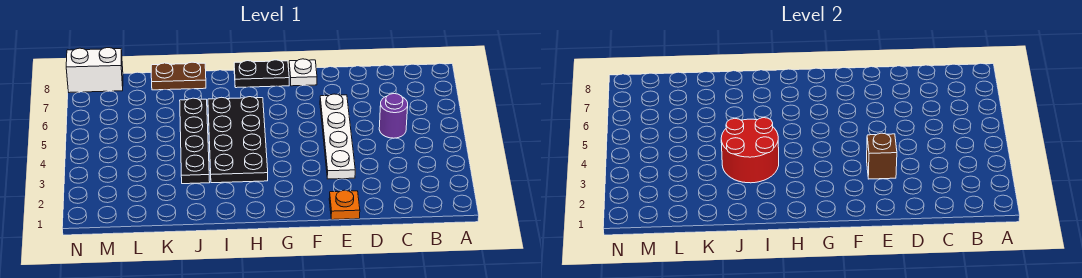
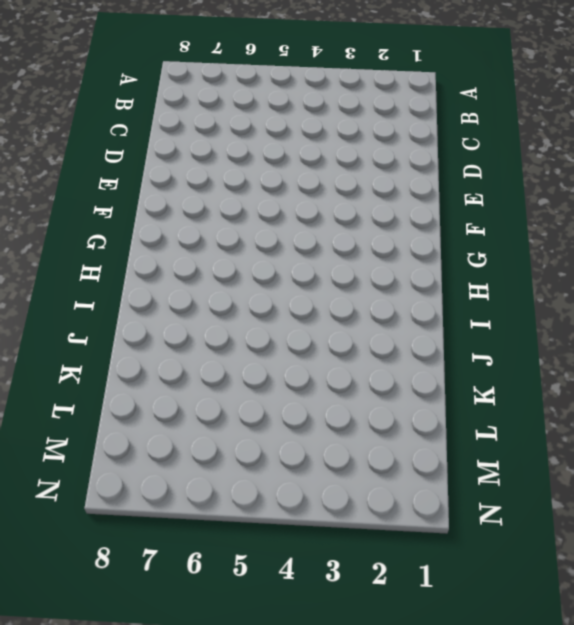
none -> purple round brick C5 level 1
none -> orange plate E1 level 1

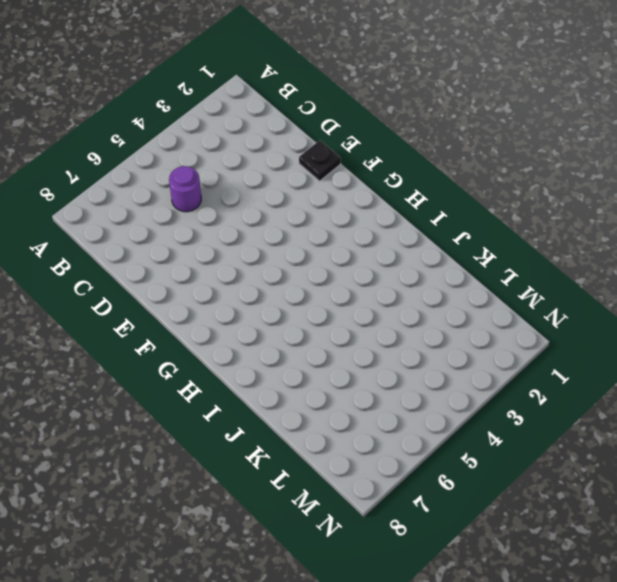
black plate E1 level 1 -> orange plate E1 level 1
none -> white plate E3:E6 level 1
none -> white plate F8 level 1

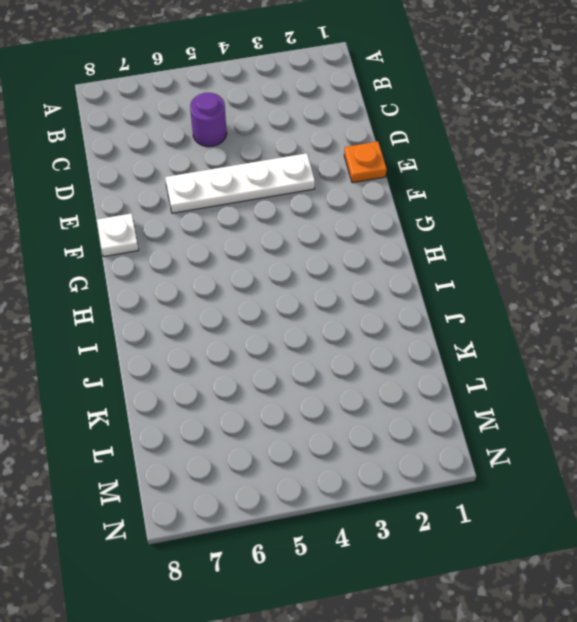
none -> black plate G8:H8 level 1
none -> black plate H3:I6 level 1

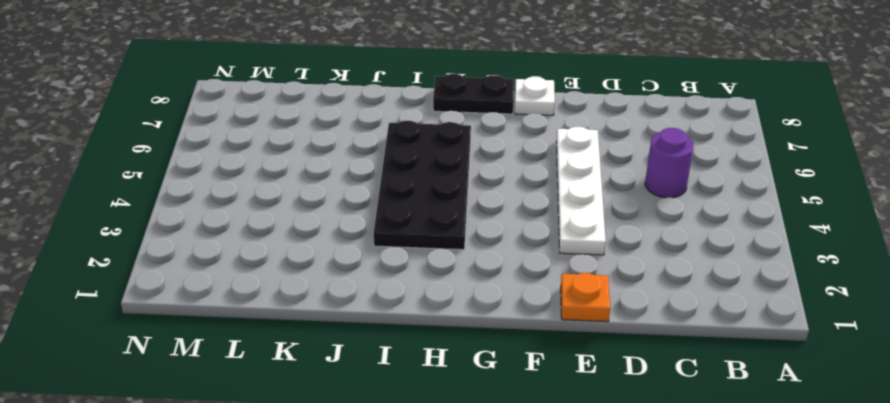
none -> black plate J3:J6 level 1
none -> brown plate J8:K8 level 1

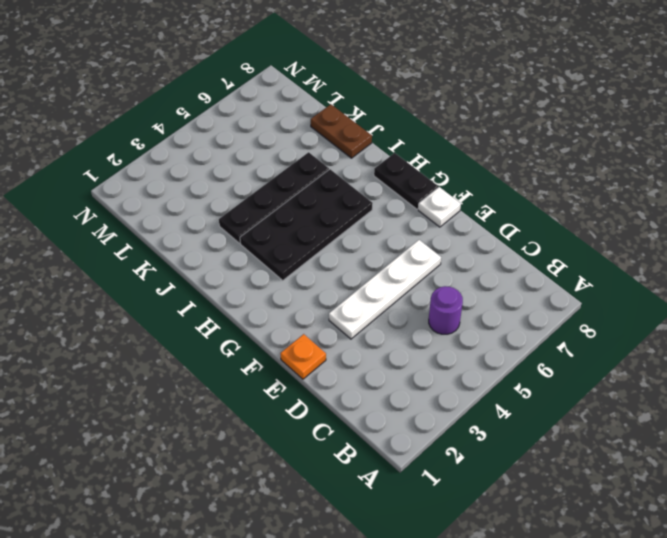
none -> white brick M8:N8 level 1
none -> brown brick E3 level 2

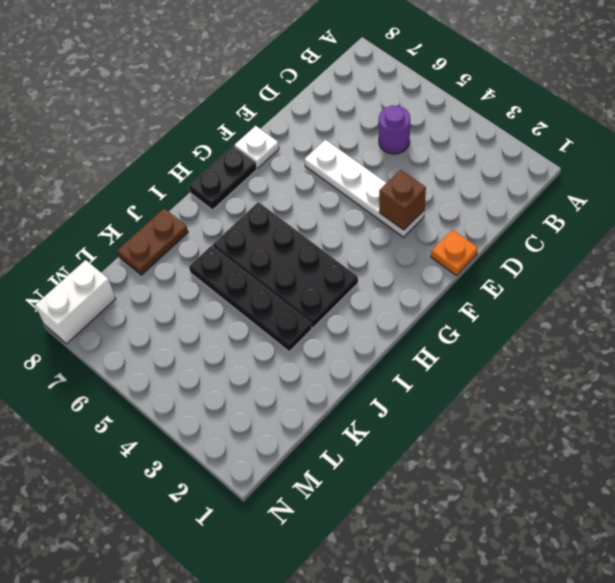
none -> red round brick I3:J4 level 2

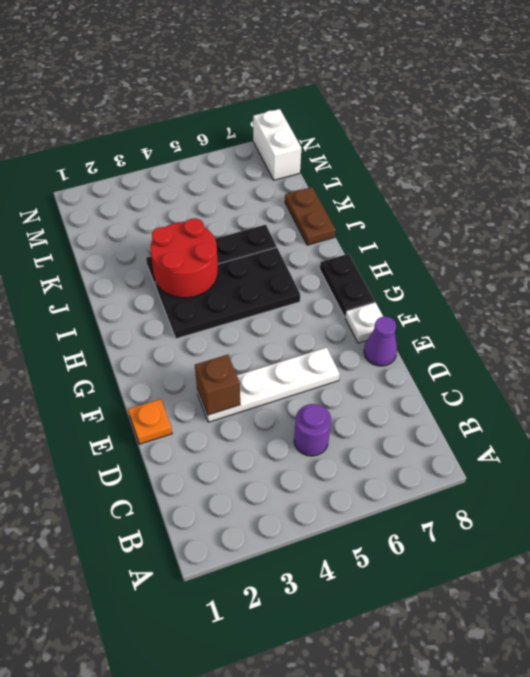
purple cone E8 level 1 -> none

